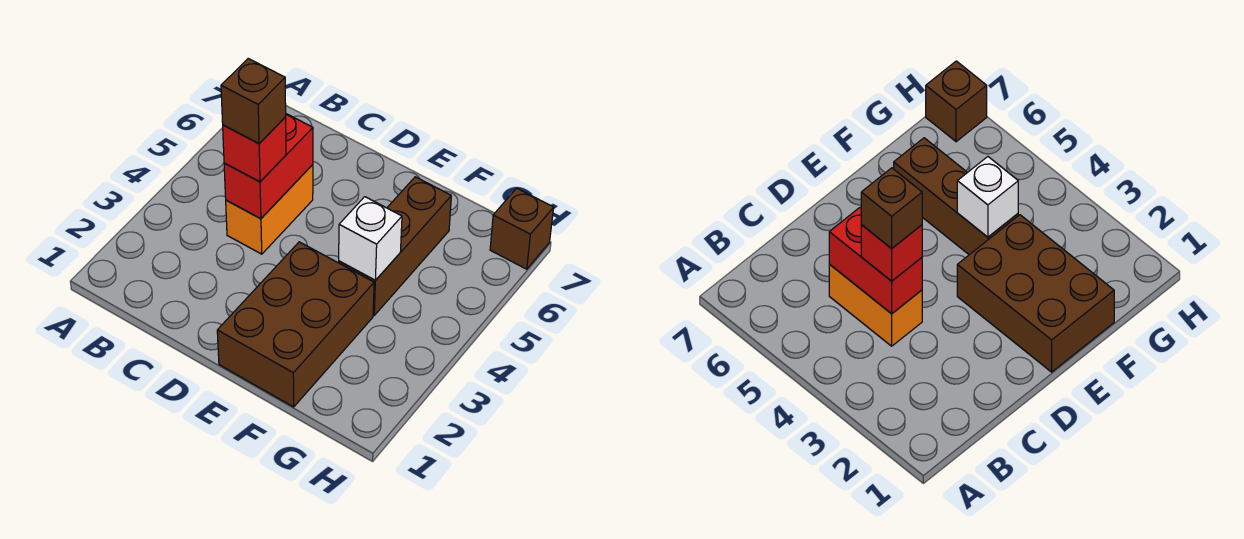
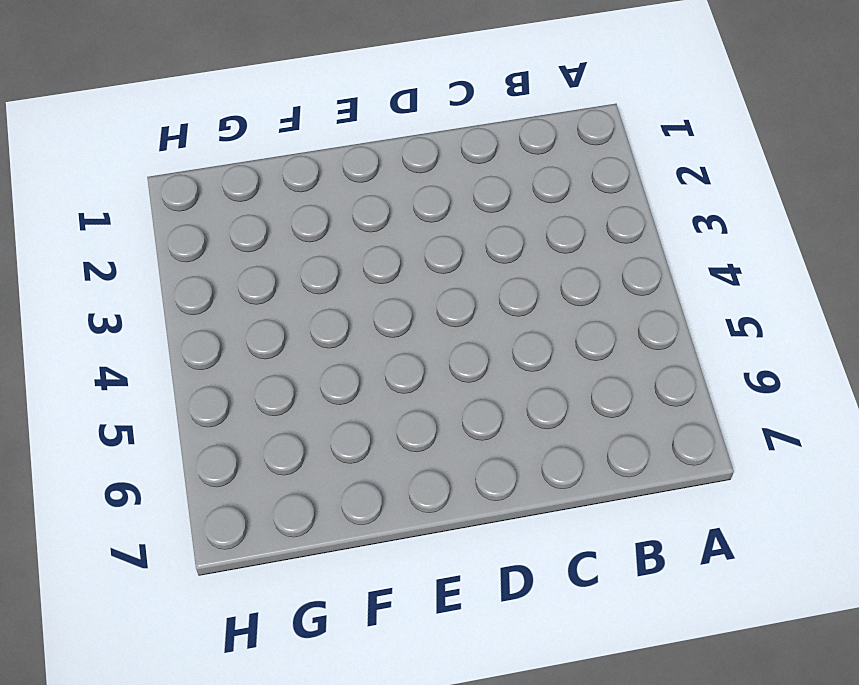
none -> orange brick C4:C5 level 1
none -> brown brick E1:F3 level 1

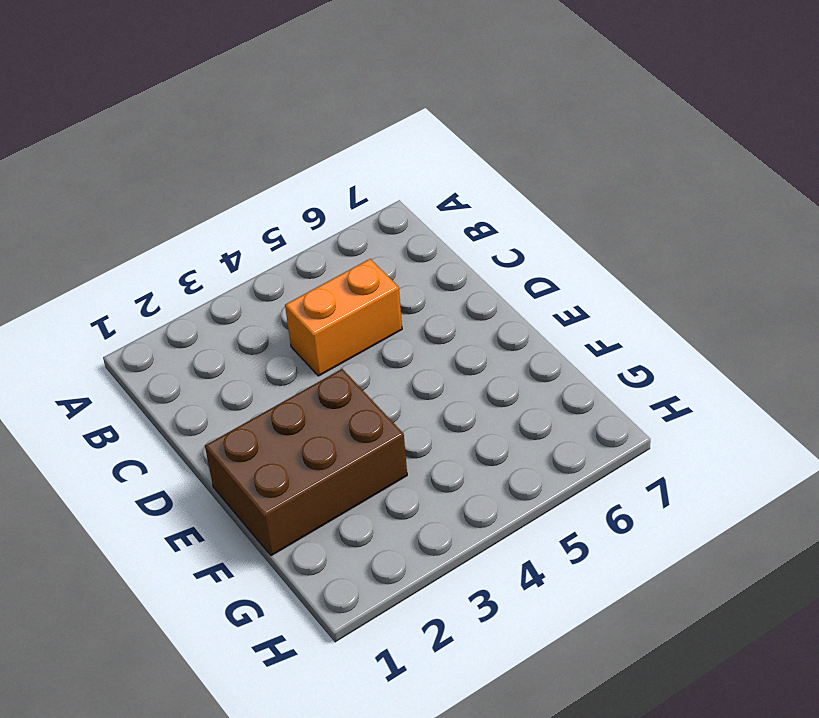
none -> brown brick F4:F6 level 1
none -> brown brick H7 level 1

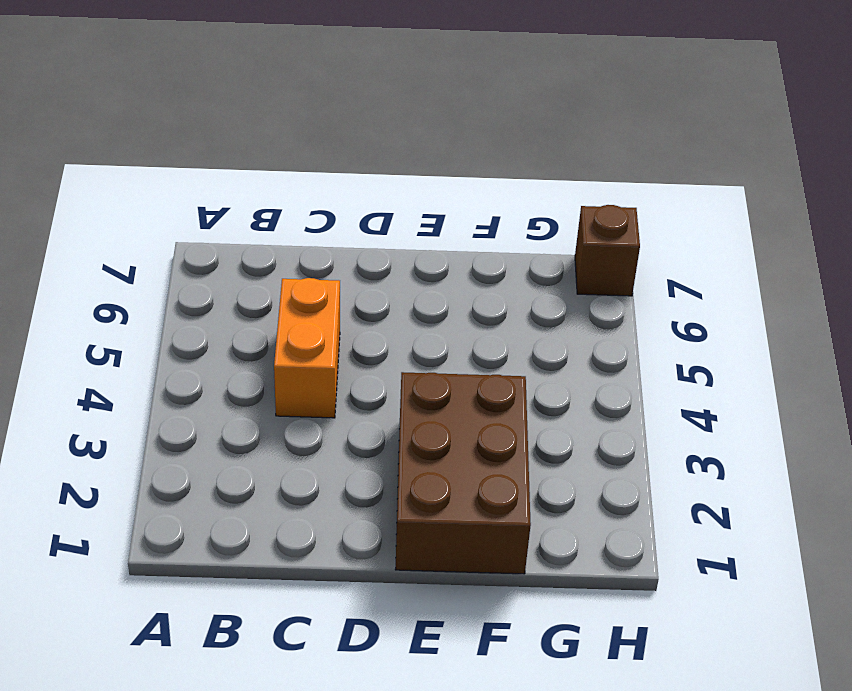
none -> brown brick F4:F6 level 1
none -> red brick C4:C5 level 2

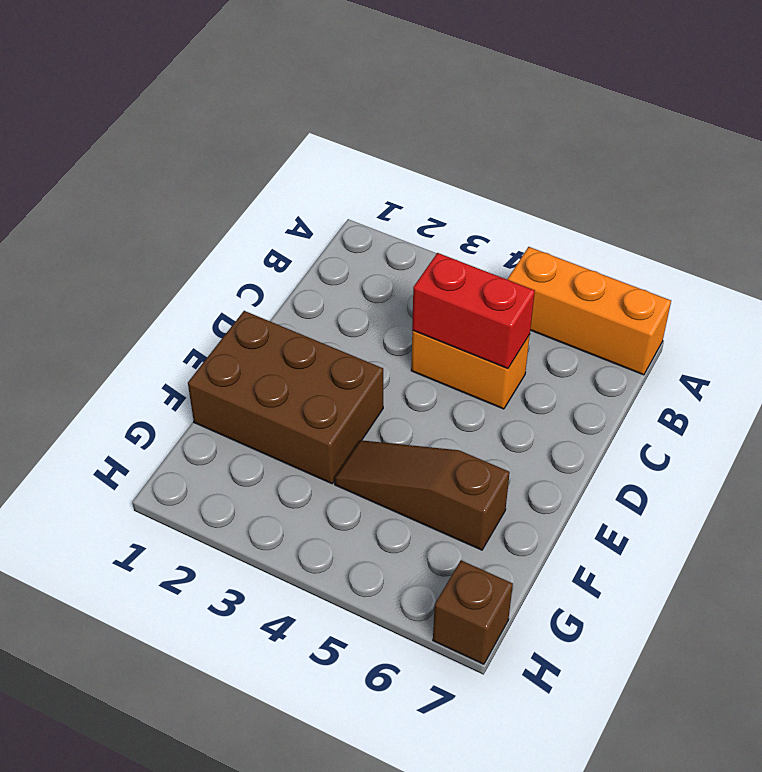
orange brick A5:A7 level 1 -> none
brown slope F4:F6 level 1 top 6 -> brown brick F4:F6 level 1
none -> white brick F4 level 2
none -> red brick C4 level 3

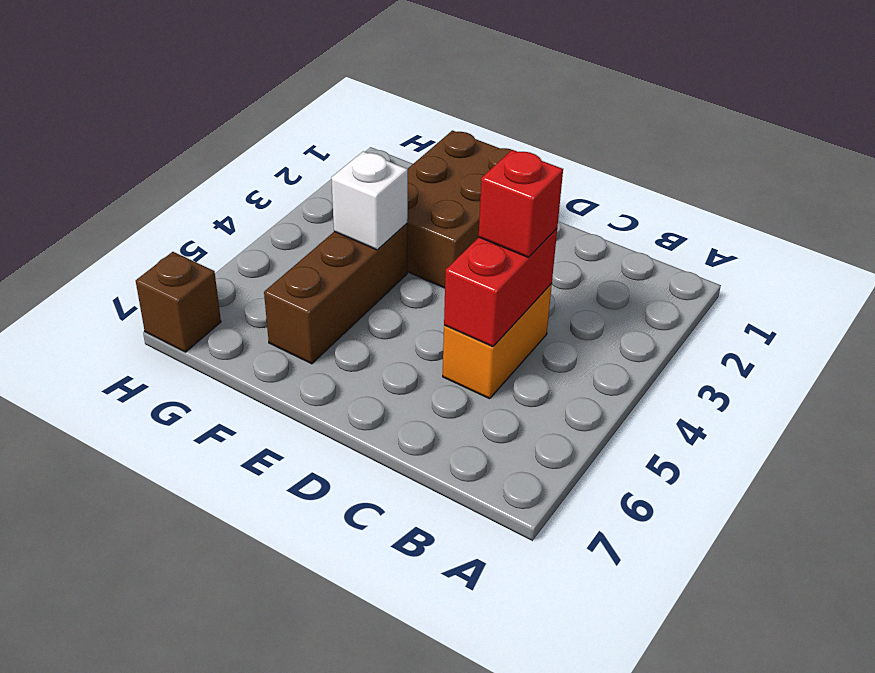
none -> brown brick C4 level 4

